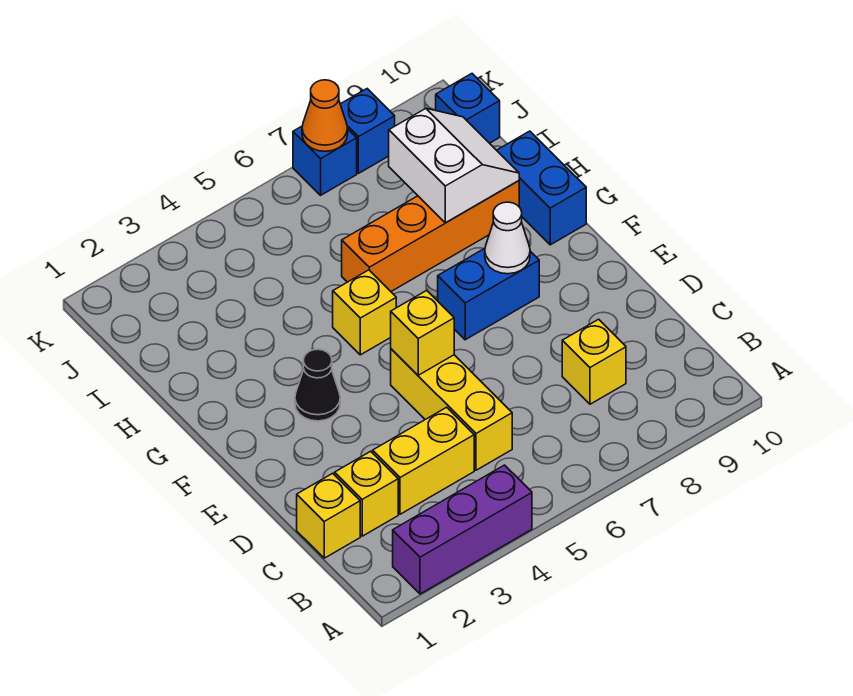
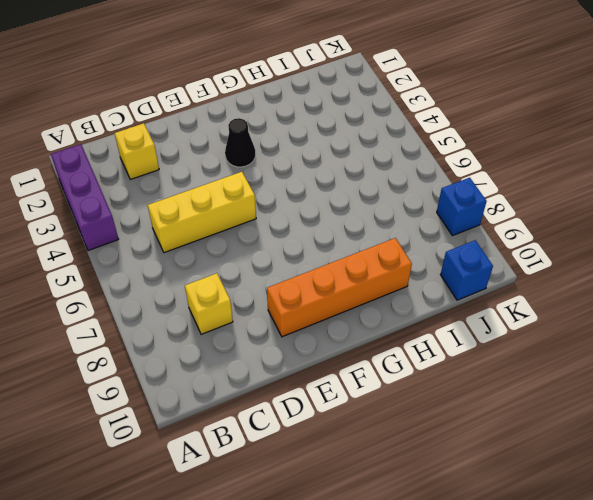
orange brick E9:H9 level 1 -> orange brick H6:H9 level 1
none -> yellow brick C1 level 1
none -> yellow brick C3:C4 level 1
none -> blue brick F7:F8 level 1

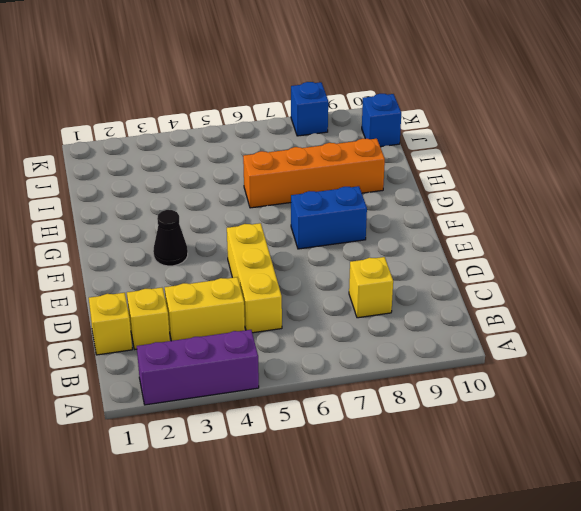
none -> yellow brick G5 level 1
none -> blue brick G10:H10 level 1
none -> blue brick K7 level 1

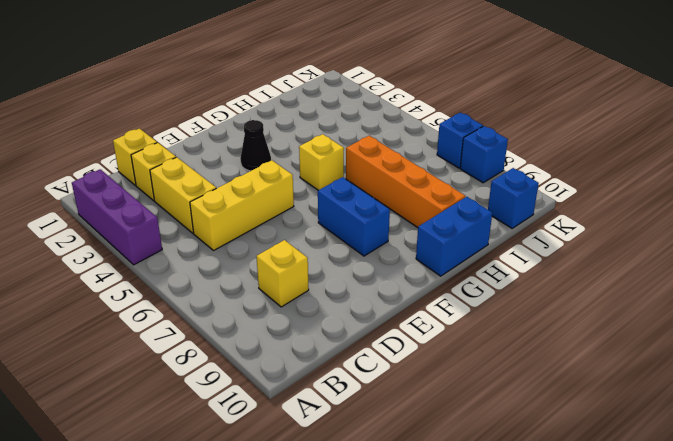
none -> yellow brick E5 level 2
none -> white cone F8 level 2
none -> white slope H8:I9 level 2 top 8

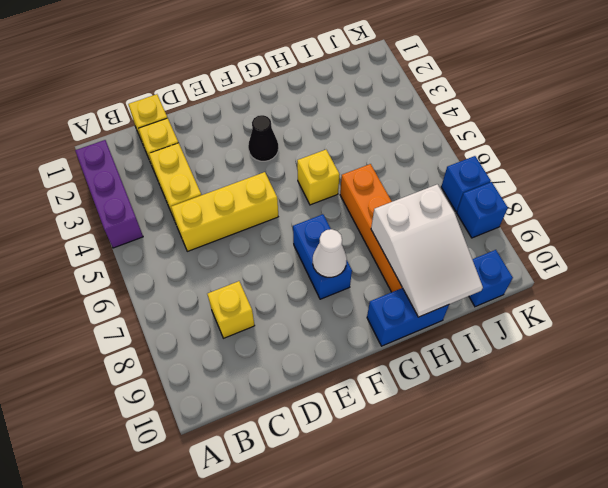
white slope H8:I10 level 2 top 8 -> white slope H8:I9 level 2 top 8
none -> yellow brick E5 level 2
none -> orange cone K7 level 2

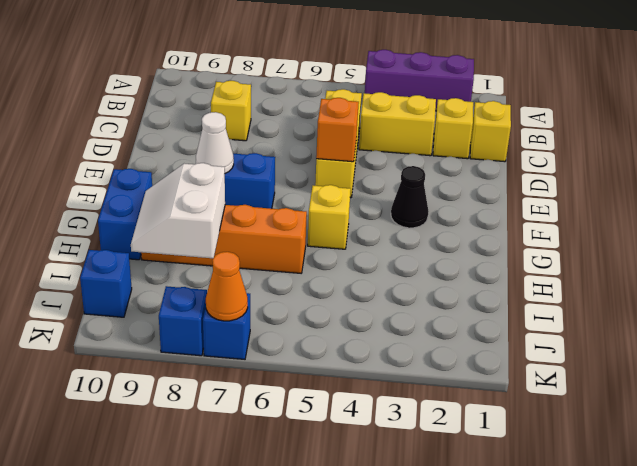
orange brick E5 level 2 -> yellow brick E5 level 2

